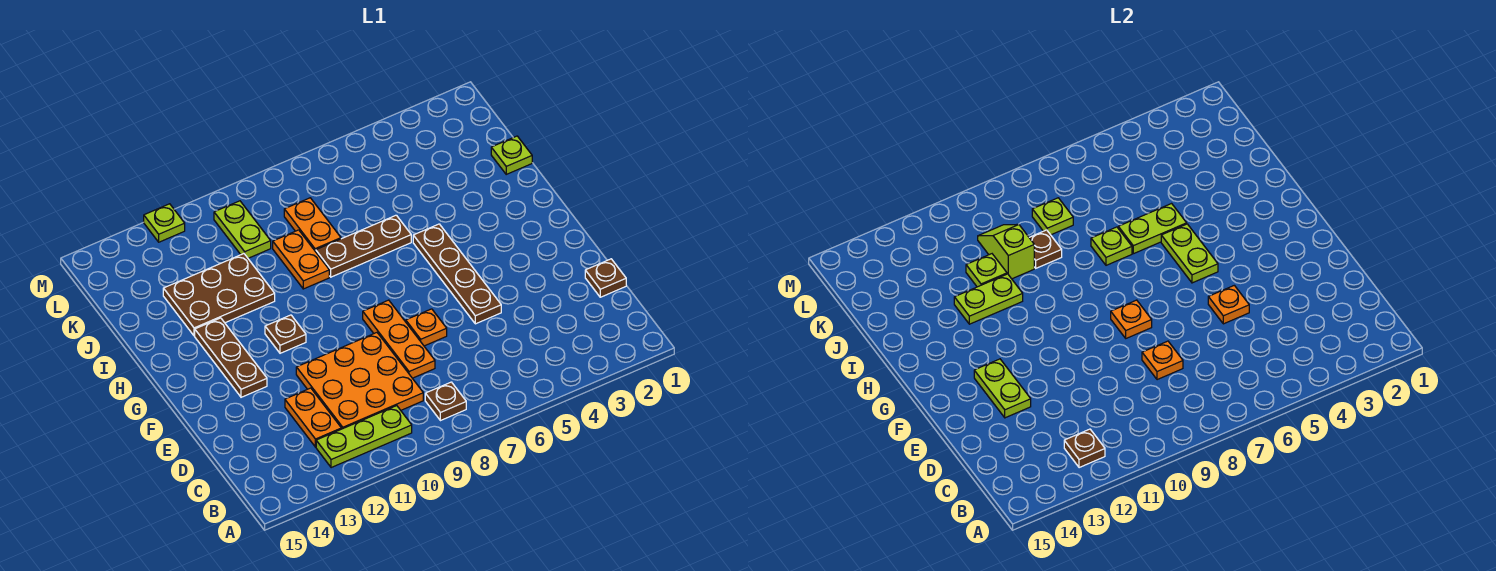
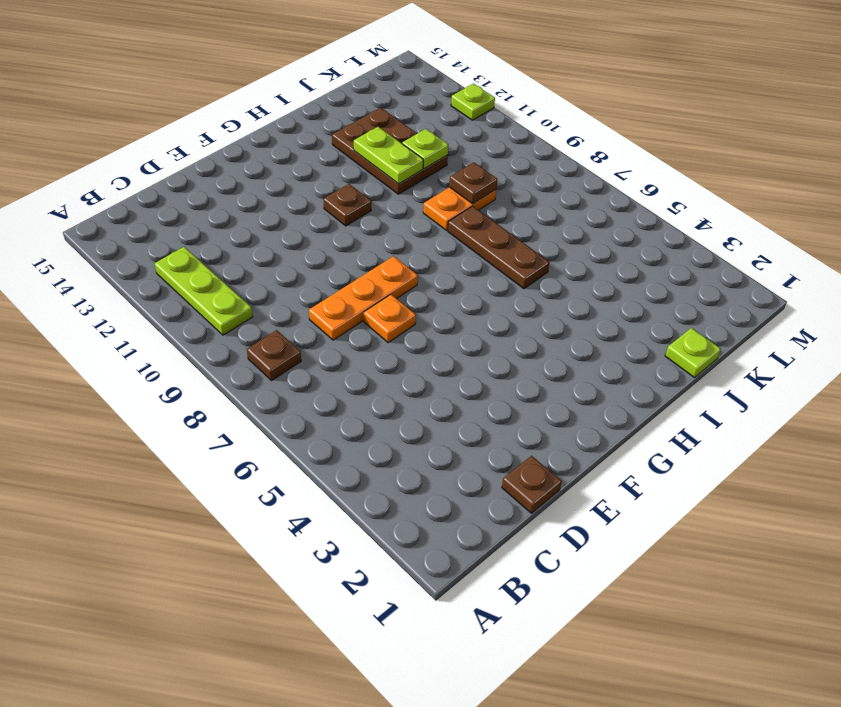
none -> orange plate C9:E11 level 1
none -> orange plate C12:D12 level 1
none -> brown plate E5:H5 level 1
none -> brown plate F13:H13 level 1

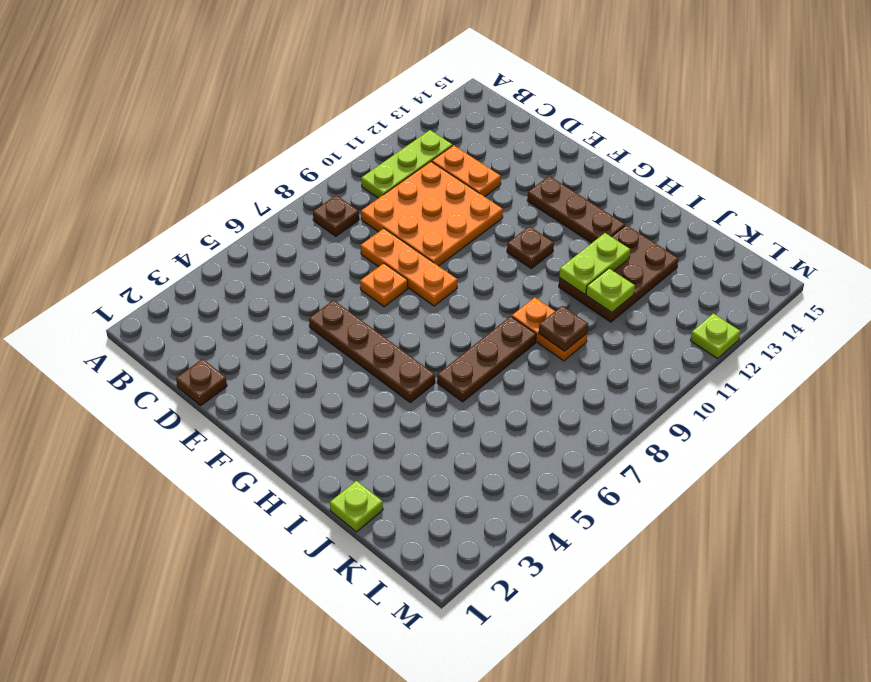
none -> orange plate J8:K8 level 1
none -> lime plate K10:L10 level 1
none -> brown plate B12 level 2
none -> orange plate D8 level 2

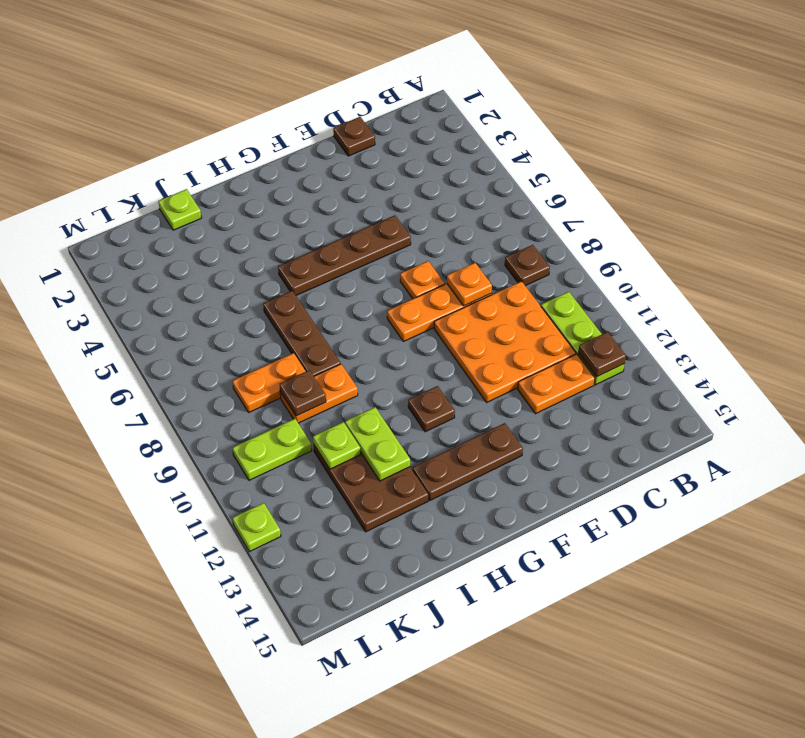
none -> orange plate E5 level 2
none -> lime plate E13:F13 level 2
none -> orange plate F8 level 2
none -> lime plate G5:H5 level 2

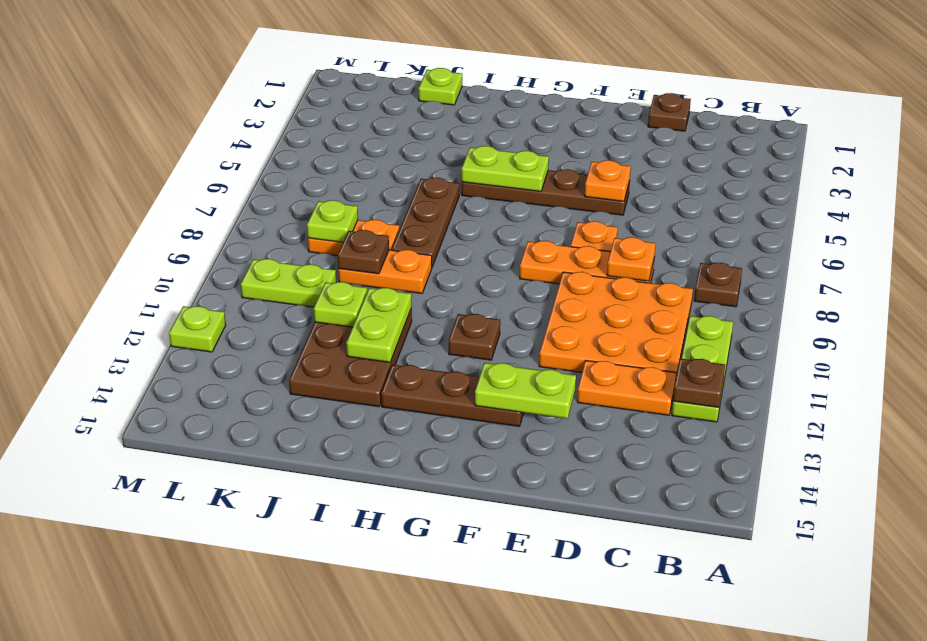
none -> orange plate F8 level 2
none -> lime plate I5:I6 level 2
none -> lime plate I7 level 2
none -> lime slope J10:K10 level 2 top J

